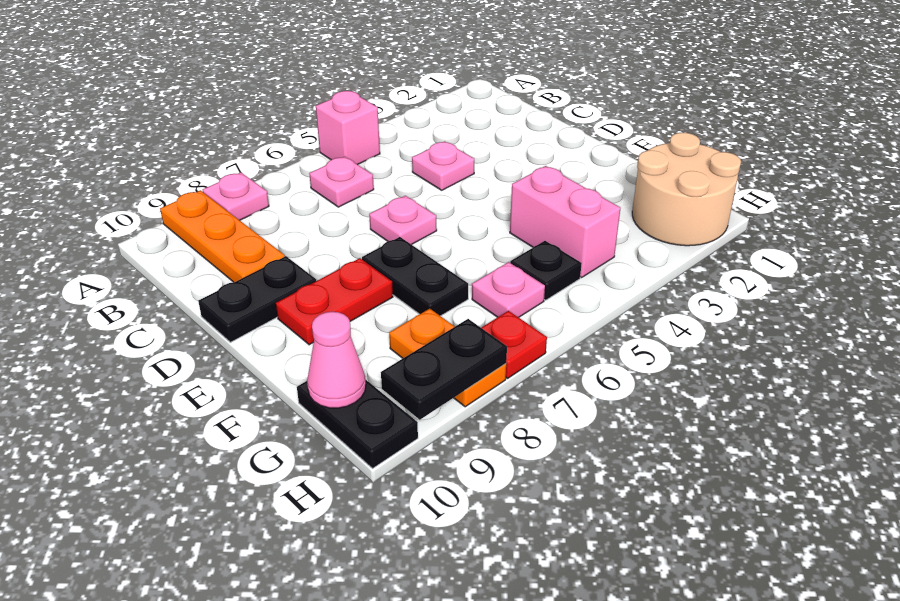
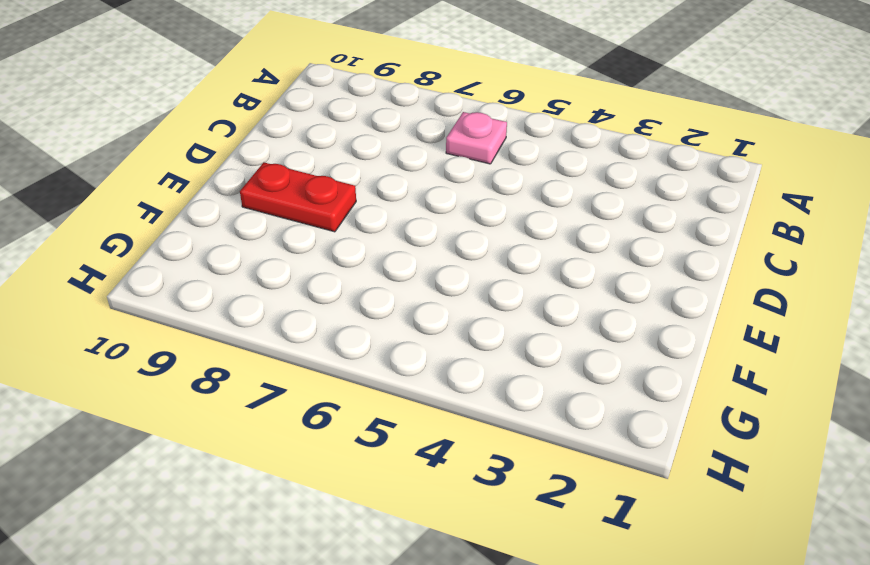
none -> pink brick A5 level 1
none -> pink plate A8 level 1
none -> orange plate A9:C9 level 1

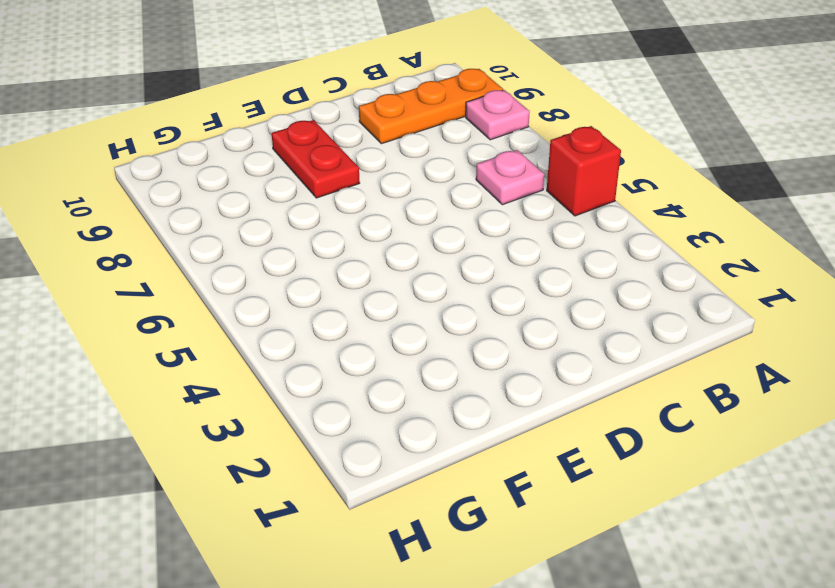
red brick A5 level 1 -> pink brick A5 level 1
none -> pink plate C4 level 1
none -> pink plate D6 level 1
none -> black plate D9:D10 level 1

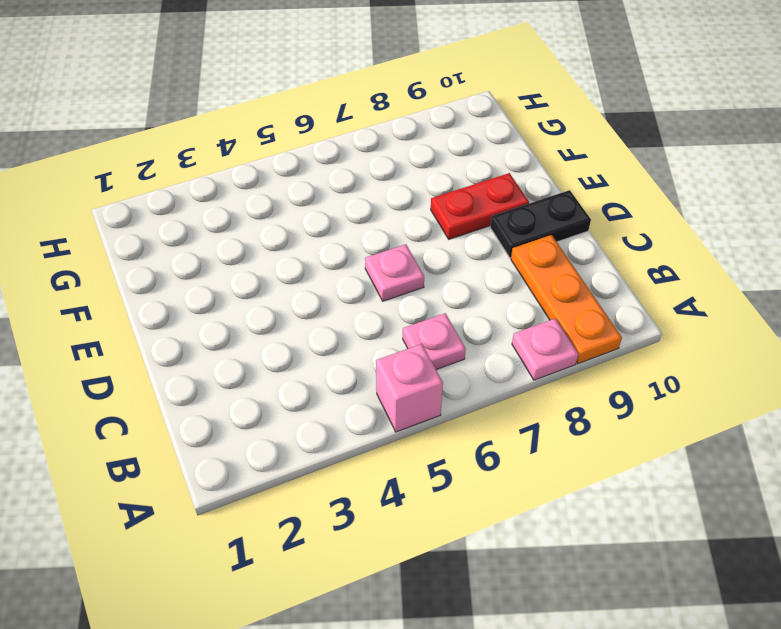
none -> pink plate C4 level 1
none -> black plate E7:F7 level 1
none -> pink brick F4:G4 level 1

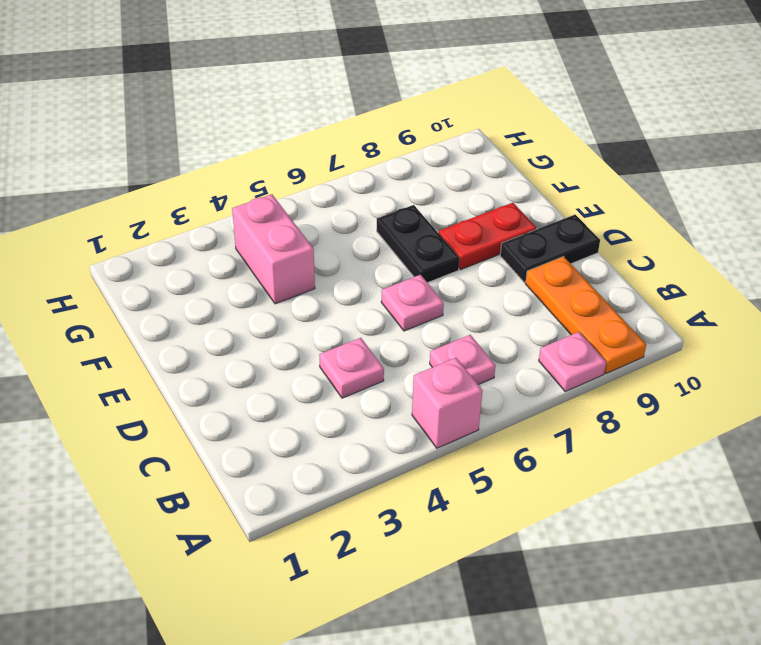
none -> tan round brick G1:H2 level 1
none -> black plate G5 level 1
none -> pink plate G6 level 1

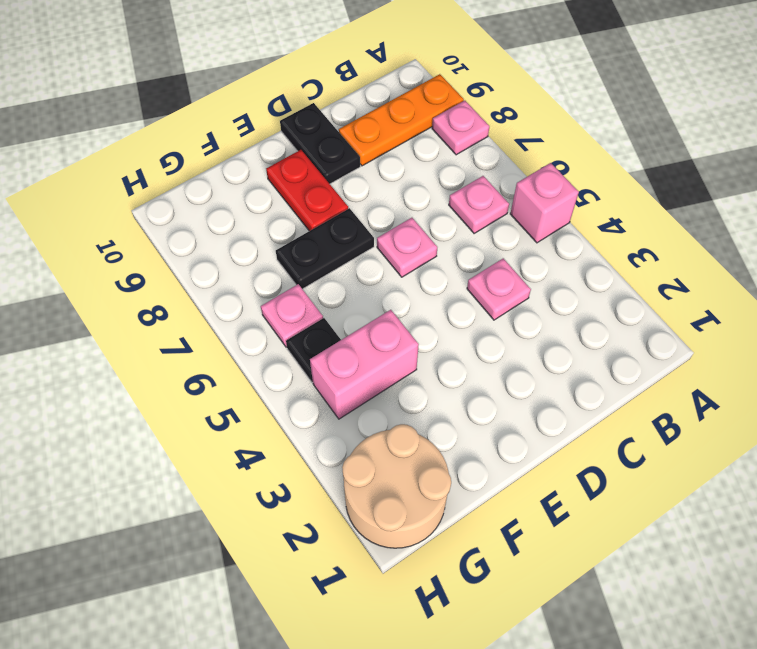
none -> orange plate G8:H8 level 1
none -> black plate G10:H10 level 1
none -> red plate H7 level 1

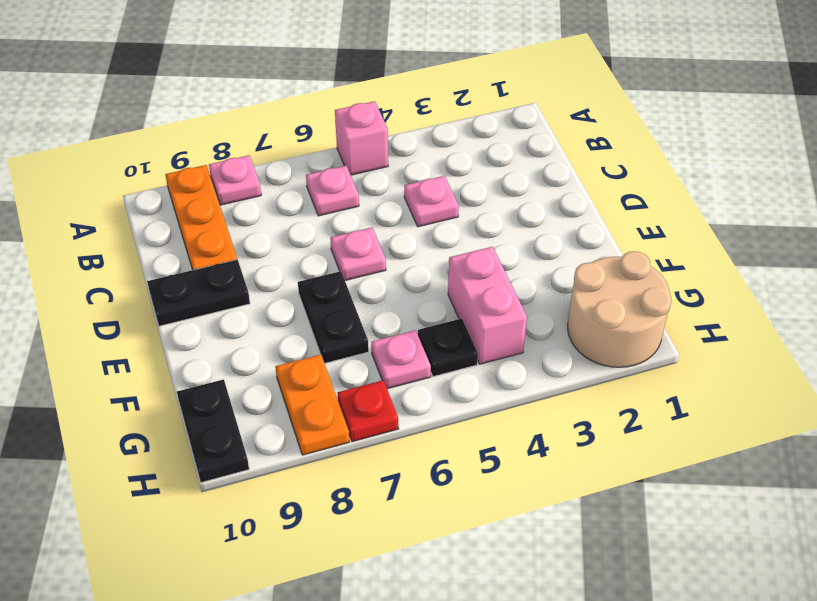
none -> red plate E8:E9 level 1
none -> pink cone G10 level 2
none -> black plate H8:H9 level 2

